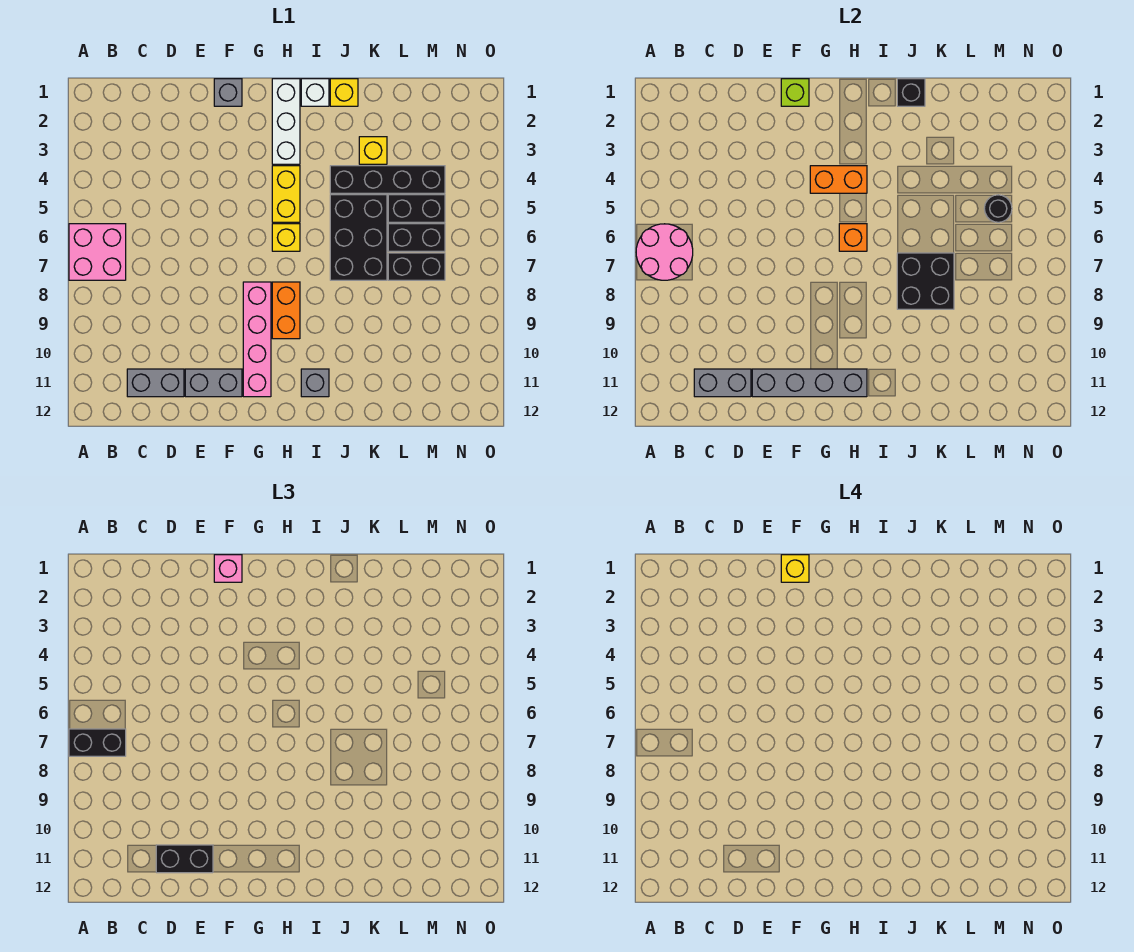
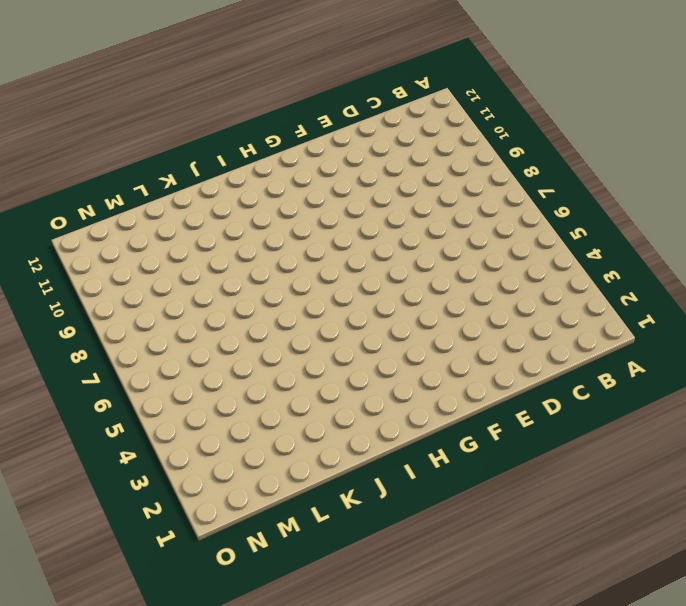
none -> pink brick A6:B7 level 1
none -> grey brick C11:D11 level 1
none -> grey brick E11:F11 level 1
none -> grey brick F1 level 1

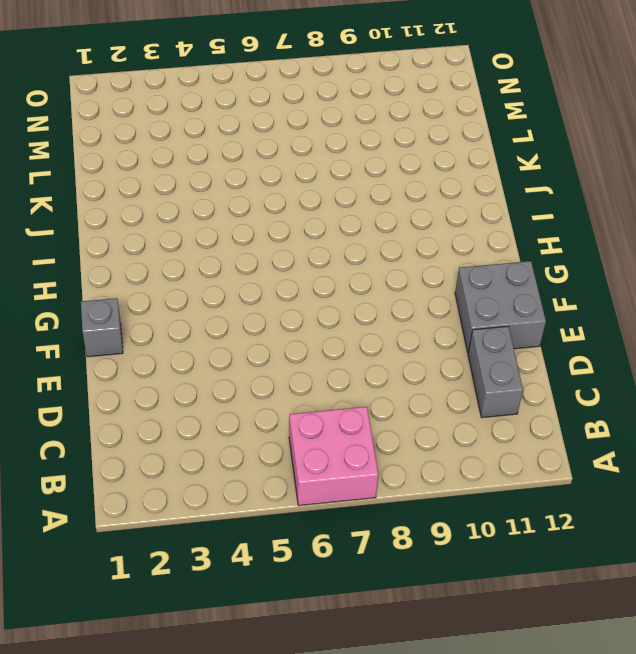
grey brick E11:F12 level 1 -> grey brick E11:F11 level 1
none -> pink brick G8:G11 level 1
none -> white brick H1:H3 level 1
none -> yellow brick H4:H5 level 1
none -> yellow brick H6 level 1

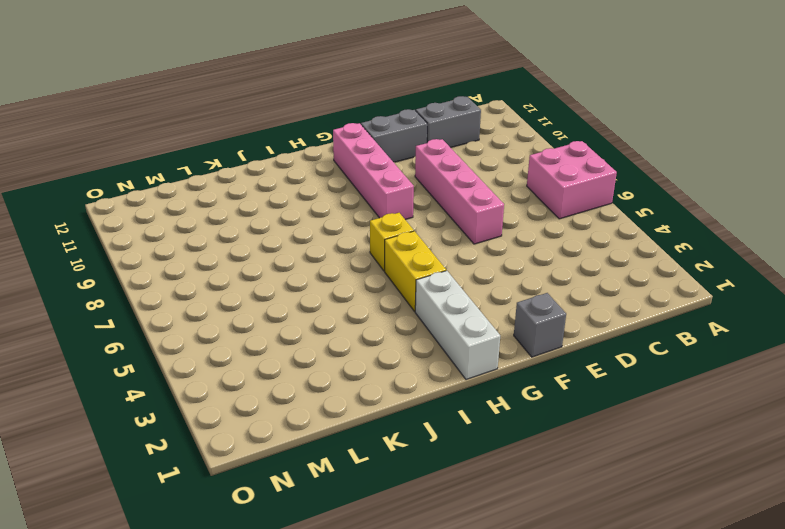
pink brick E6:E9 level 1 -> none
none -> orange brick H8:H9 level 1
none -> white brick I1 level 1
none -> grey brick I11 level 1
none -> yellow brick J1 level 1

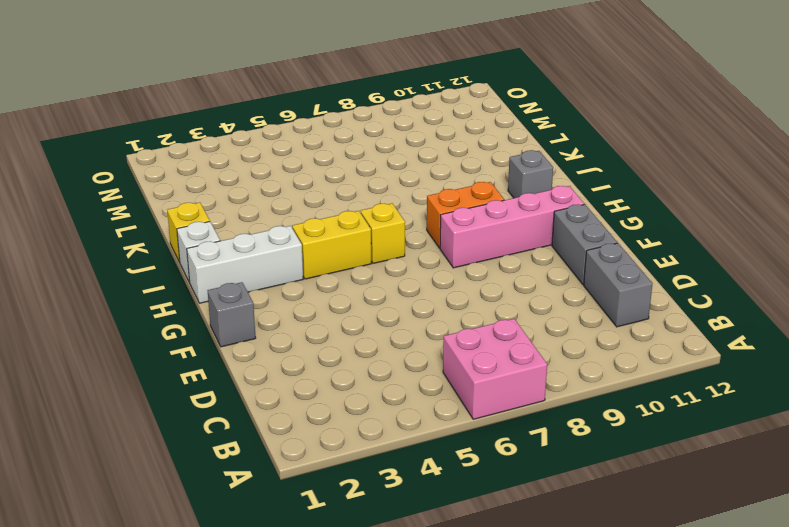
none -> black brick J4:M4 level 1
none -> black brick J5:K7 level 1
none -> yellow brick K3 level 1
none -> black brick L5:M5 level 1

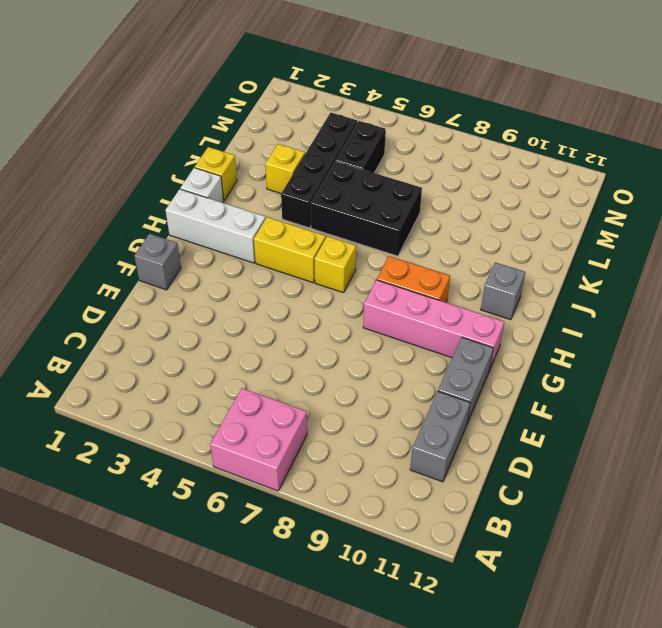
none -> black brick L6:M6 level 1
none -> black brick L7:M7 level 1
none -> pink round brick A6:B7 level 2
none -> grey brick C11:D11 level 2

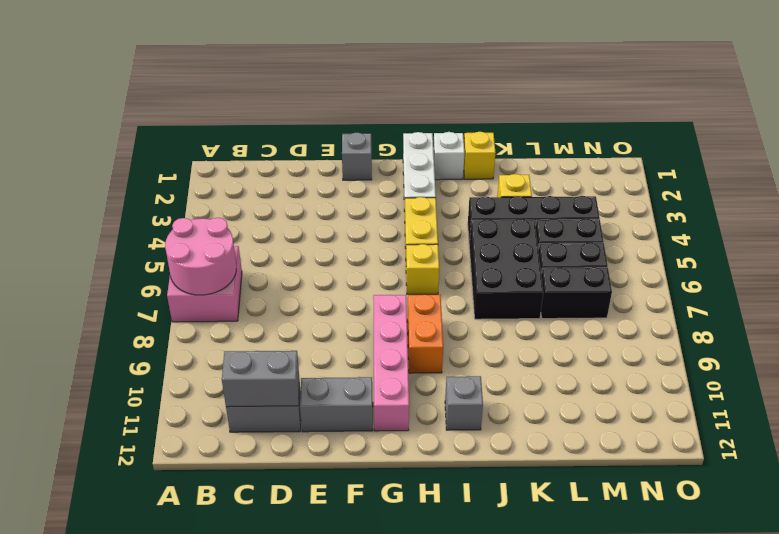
none -> grey brick E11:H11 level 2
none -> lime brick F1 level 2
none -> orange brick G4:H4 level 2
none -> orange brick H6 level 2

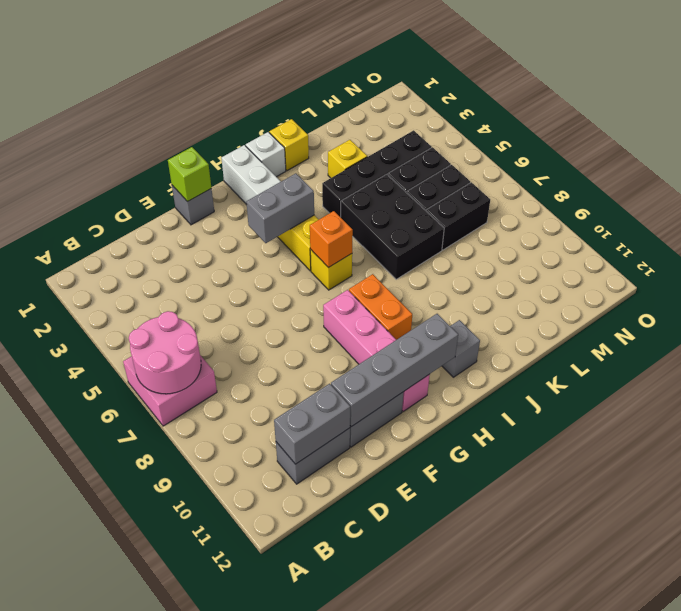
grey brick G4:H4 level 2 -> orange brick G4:H4 level 2
none -> black brick J1 level 2
none -> black brick J7:K8 level 2
none -> black round brick M5 level 2
none -> black brick A7:B7 level 3

